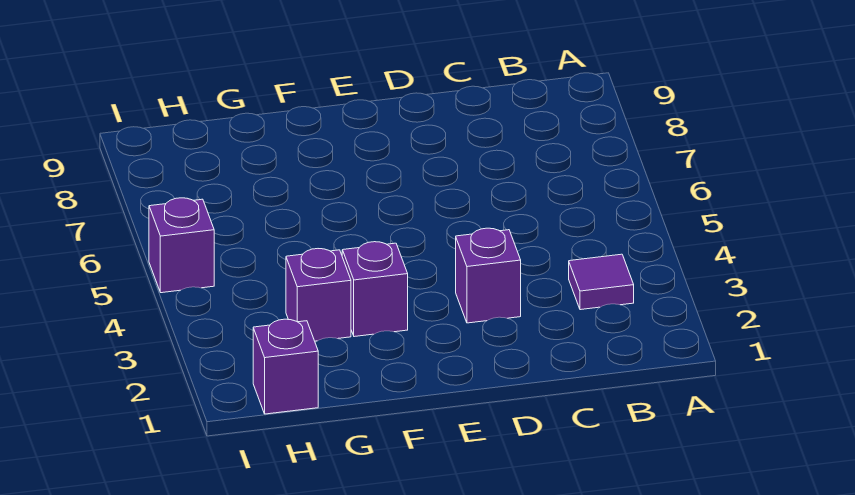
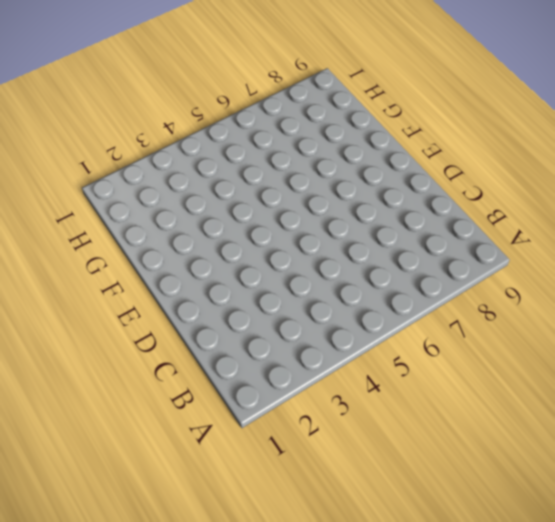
none -> purple tile B3 level 1
none -> purple brick D3 level 1

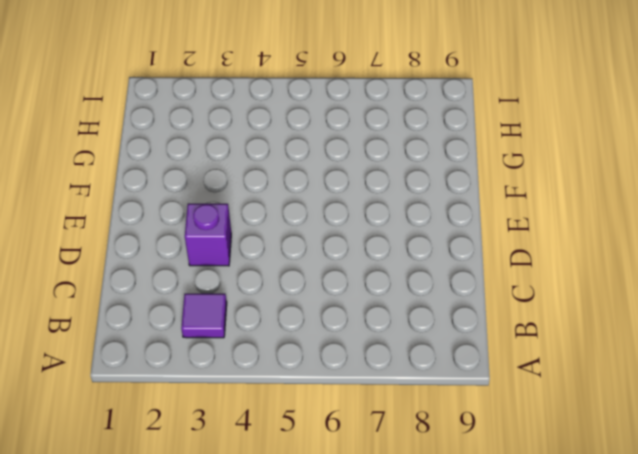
none -> purple brick F3 level 1
none -> purple brick G3 level 1

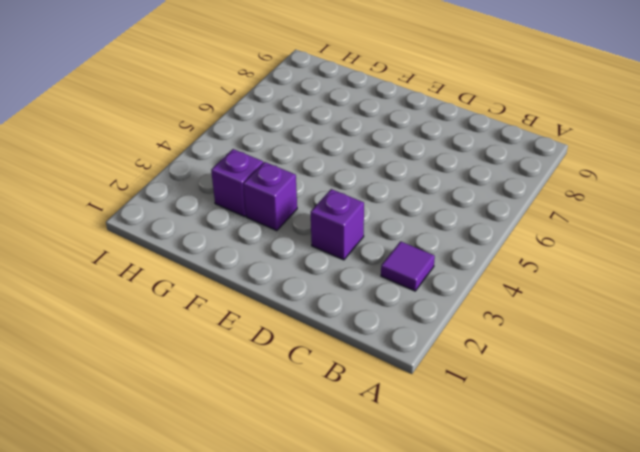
none -> purple brick H1 level 1
none -> purple brick I5 level 1

